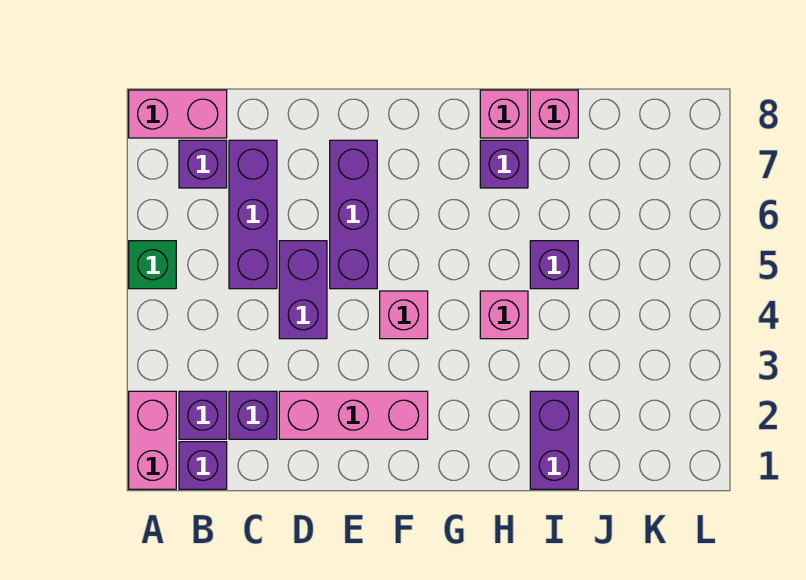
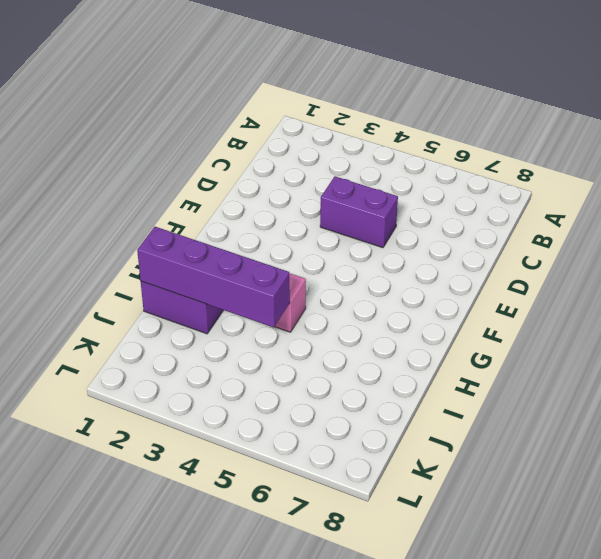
purple brick I1:I4 level 2 -> none
none -> pink brick A1:A2 level 1
none -> green brick A5 level 1
none -> pink brick A8:B8 level 1

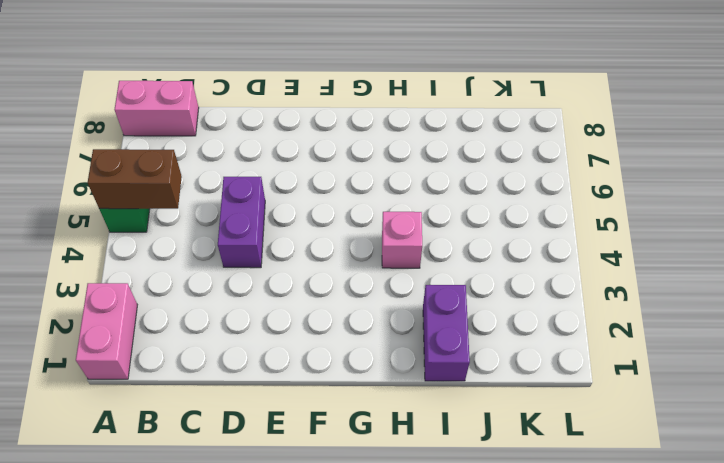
brown brick A5:B5 level 2 -> none
none -> purple brick B1 level 1
none -> purple brick B2 level 1
none -> purple brick B7 level 1

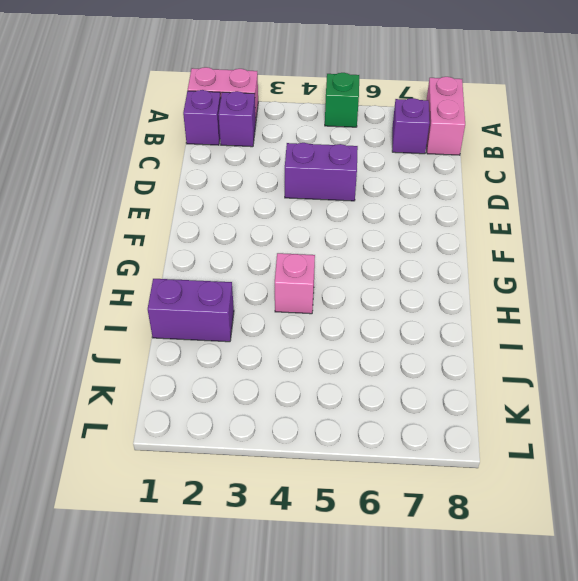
none -> purple brick C2 level 1
none -> purple brick C5:C7 level 1
none -> pink brick D2:F2 level 1

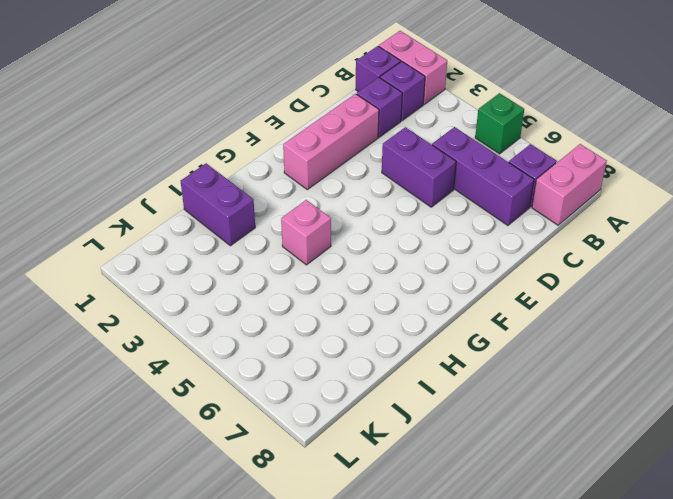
none -> purple brick E5:E7 level 1
none -> pink brick F4 level 1
none -> purple brick H7 level 1

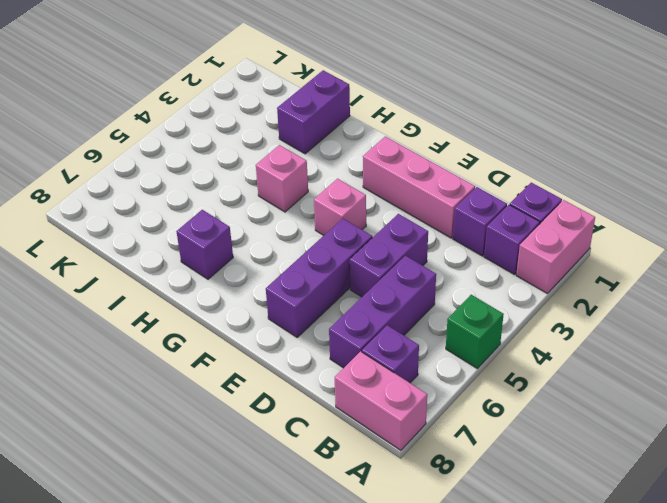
none -> pink brick H8 level 1
none -> purple brick I5 level 1
none -> pink brick I8 level 1

